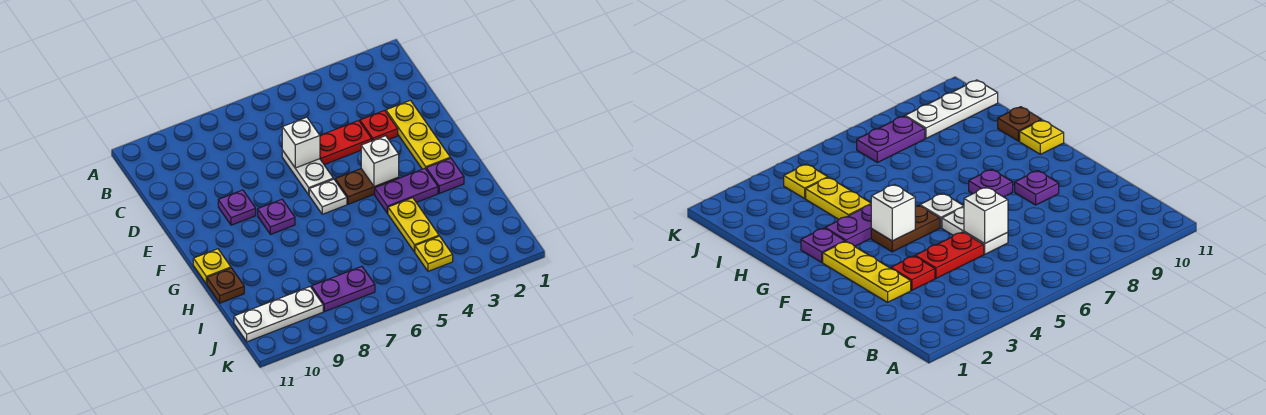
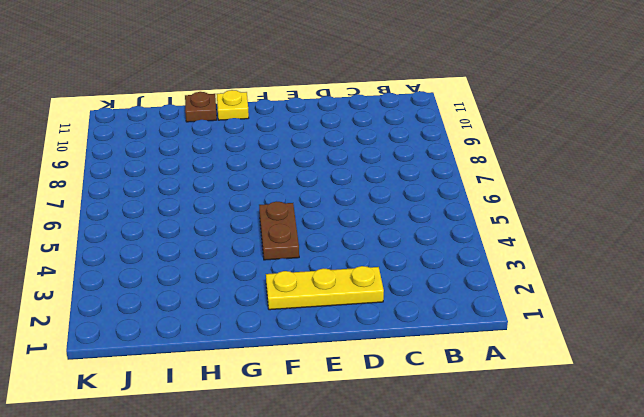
none -> red plate D3 level 1
none -> red plate D4:D5 level 1
none -> white plate D6:E6 level 1

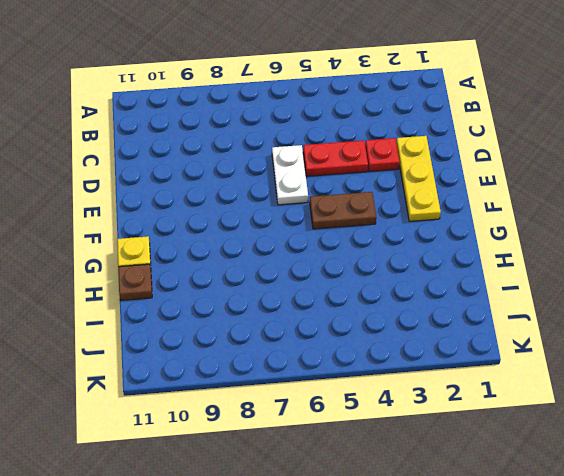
none -> purple plate E9 level 1
none -> white plate F6 level 1
none -> purple plate F8 level 1

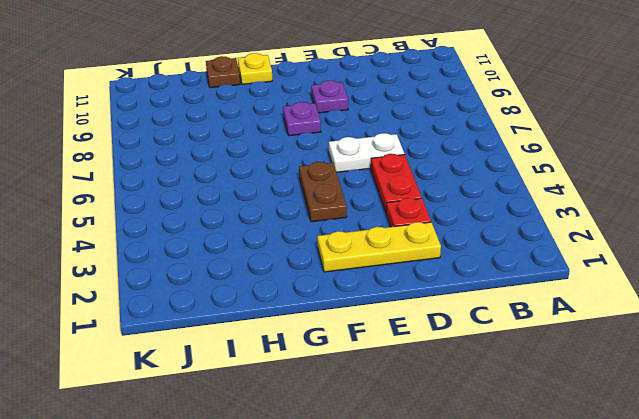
none -> white plate F6 level 1
none -> purple plate G2 level 1
none -> purple plate G3:G4 level 1

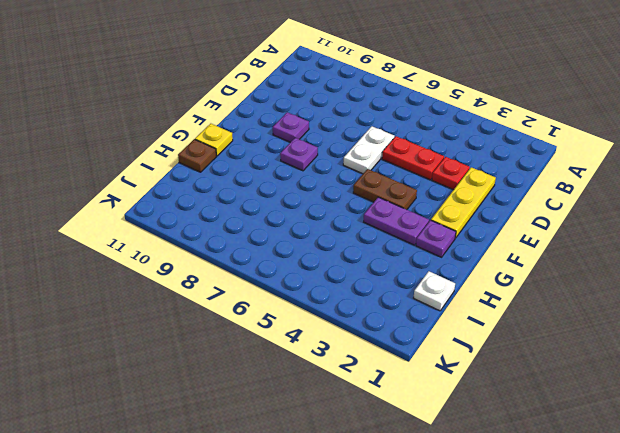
white plate I1 level 1 -> white plate F6 level 1
none -> yellow plate H4:I4 level 1
none -> yellow plate J4 level 1
none -> purple plate J7:J8 level 1

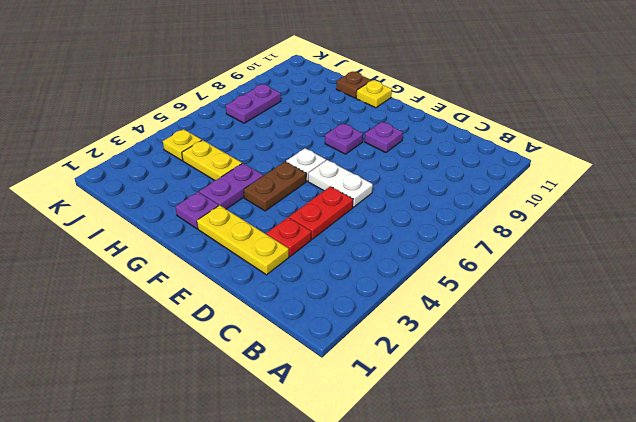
none -> white plate J9:J11 level 1
none -> white brick D6 level 2
none -> white brick F4 level 2

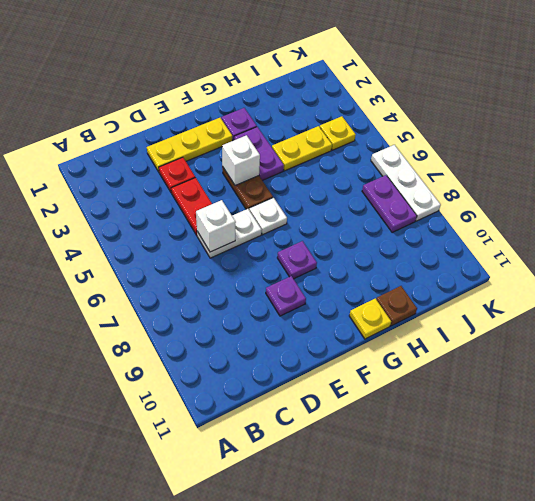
white plate K6:K8 level 1 -> white plate J9:J11 level 1

